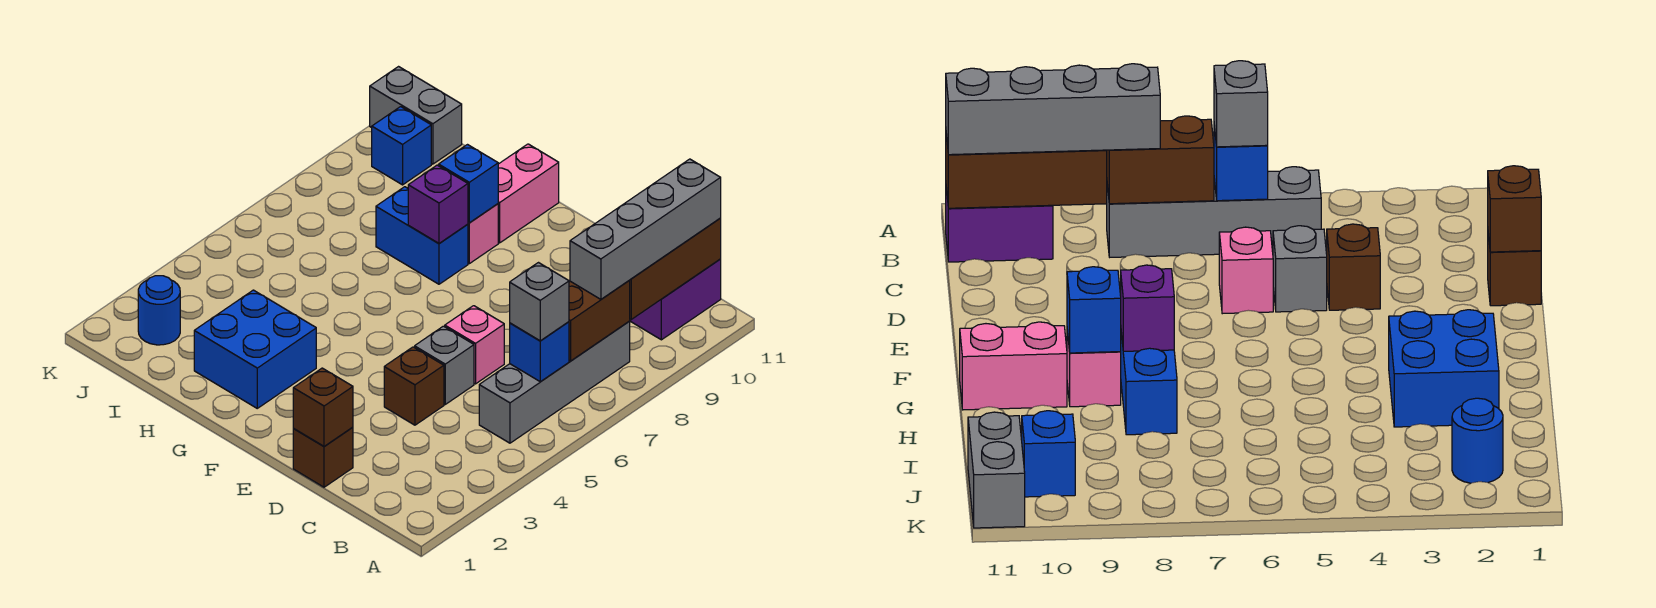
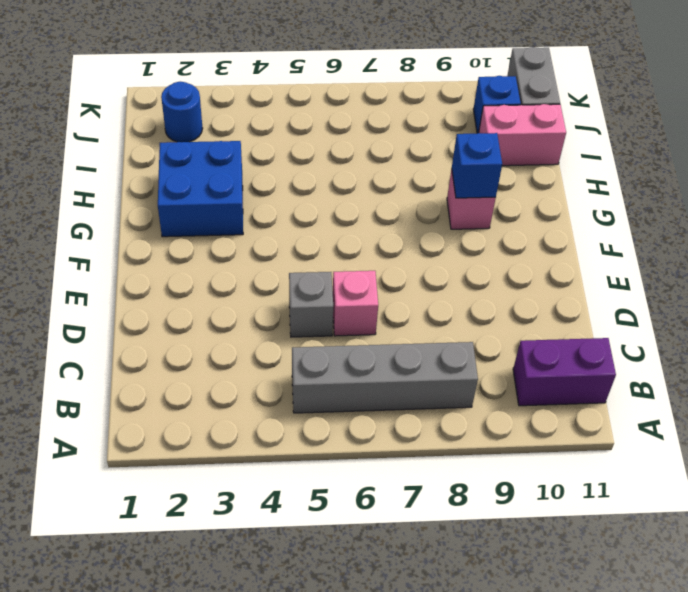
pink brick I10:I11 level 1 -> pink brick G10:G11 level 1
none -> brown brick D1 level 1
none -> brown brick D4 level 1
none -> blue brick G8:H8 level 1

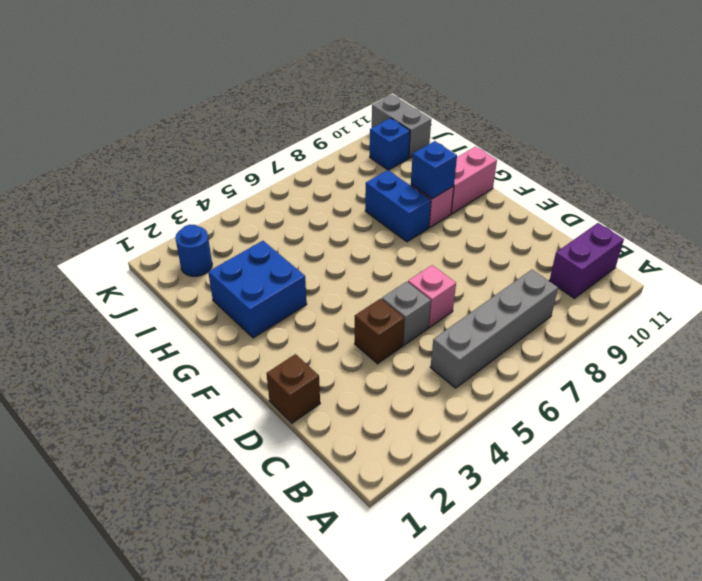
none -> blue brick B6 level 2
none -> brown brick B7:B8 level 2
none -> brown brick B9:B11 level 2

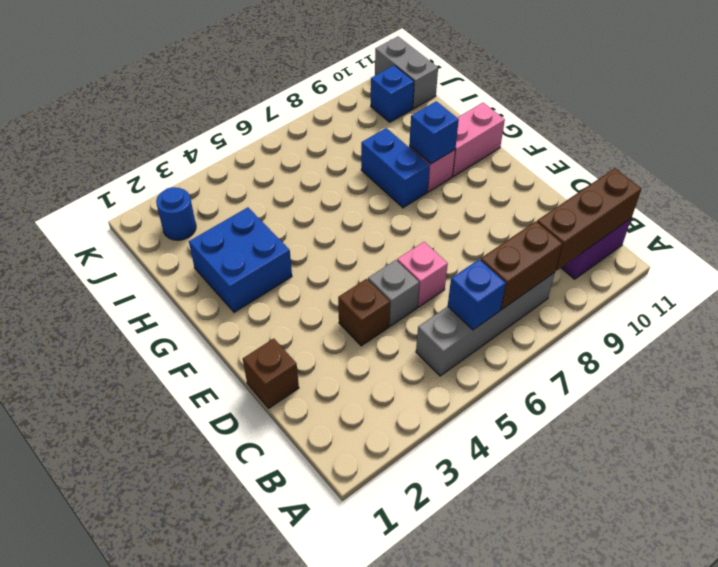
none -> brown brick D1 level 2
none -> purple brick G8 level 2
none -> grey brick B6 level 3

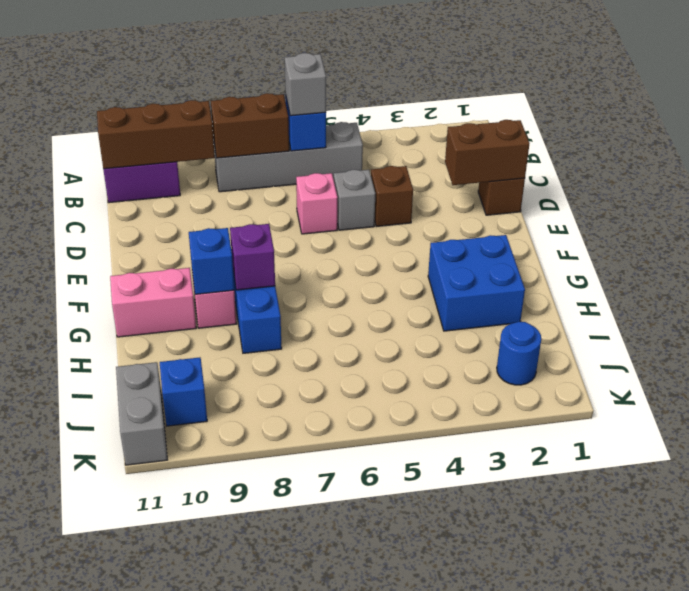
brown brick D1:D2 level 2 -> brown brick D1 level 2
none -> grey brick B8:B11 level 3

